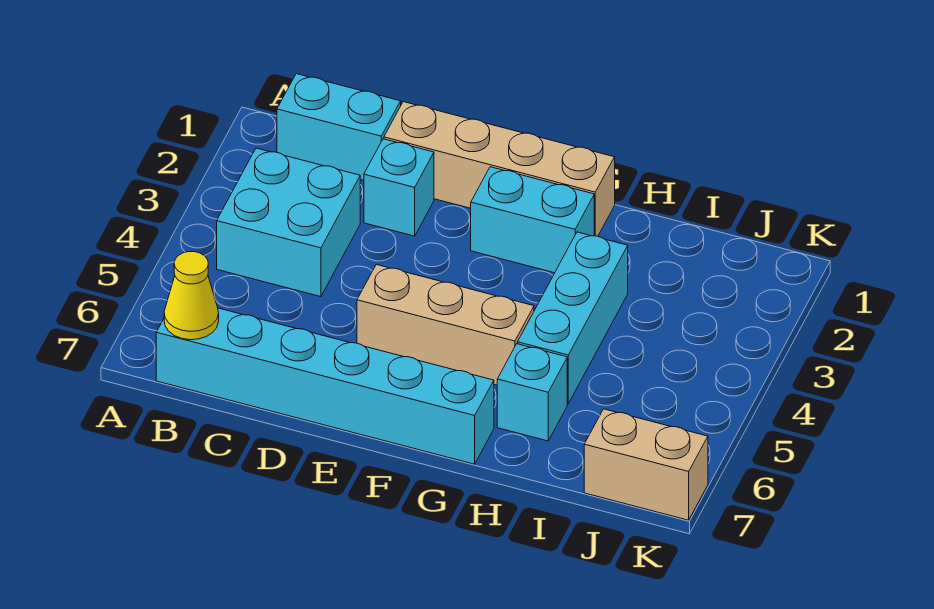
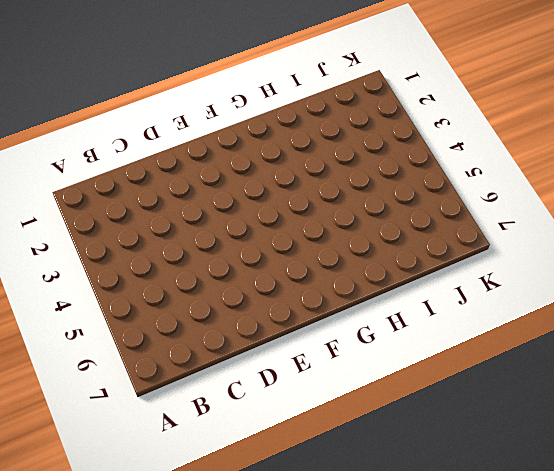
none -> cyan brick B1:C1 level 1
none -> cyan brick B3:C4 level 1

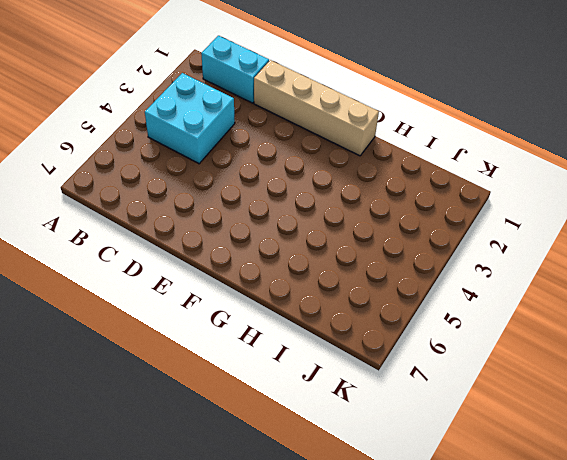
none -> cyan brick B7:G7 level 1
none -> cyan brick D2 level 1

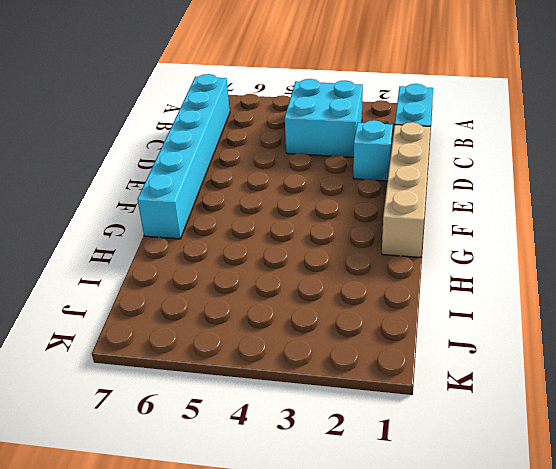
none -> tan brick E5:G5 level 1
none -> cyan brick F2:G2 level 1

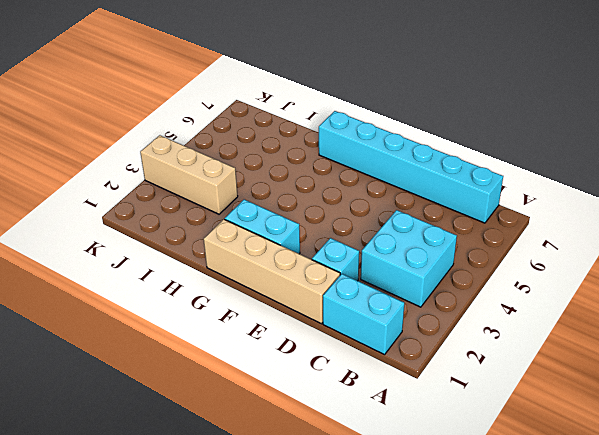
tan brick I3:K3 level 1 -> tan brick E5:G5 level 1
none -> cyan brick H3:H5 level 1
none -> cyan brick H6 level 1

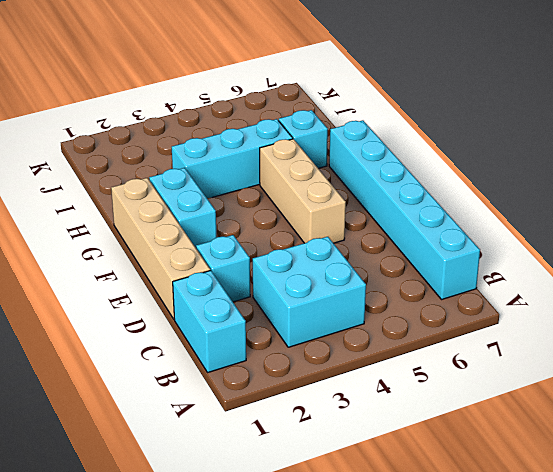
none -> tan brick J7:K7 level 1
none -> yellow cone B7 level 2

